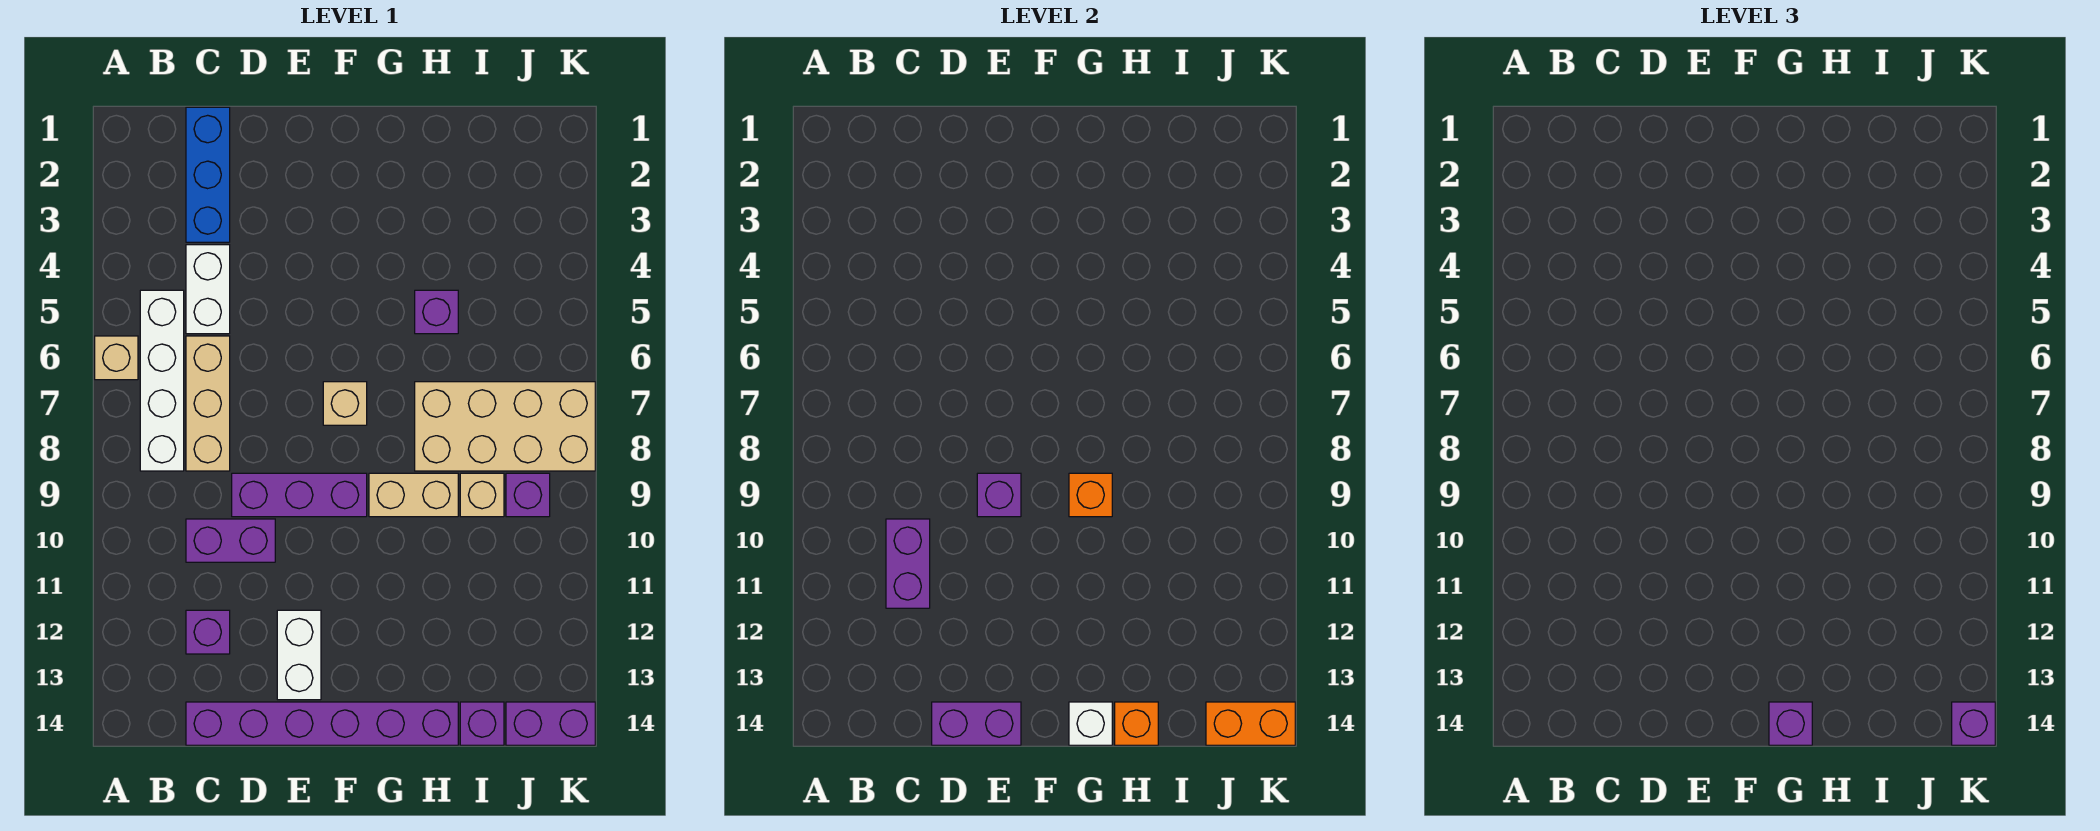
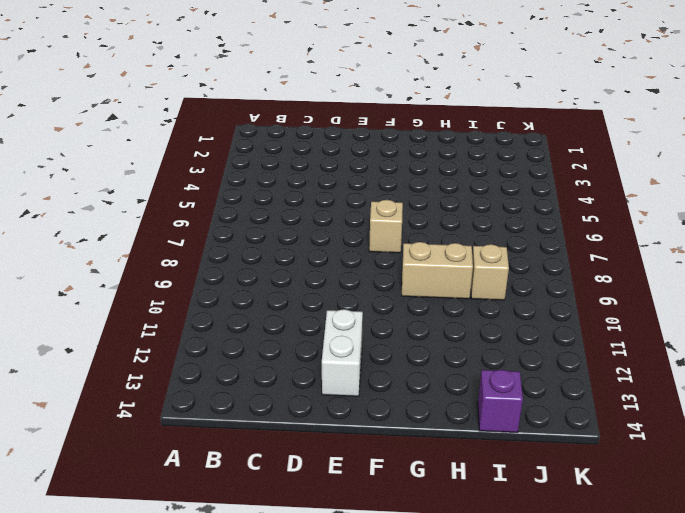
none -> tan brick A6 level 1
none -> white brick B5:B8 level 1
none -> blue brick C1:C3 level 1

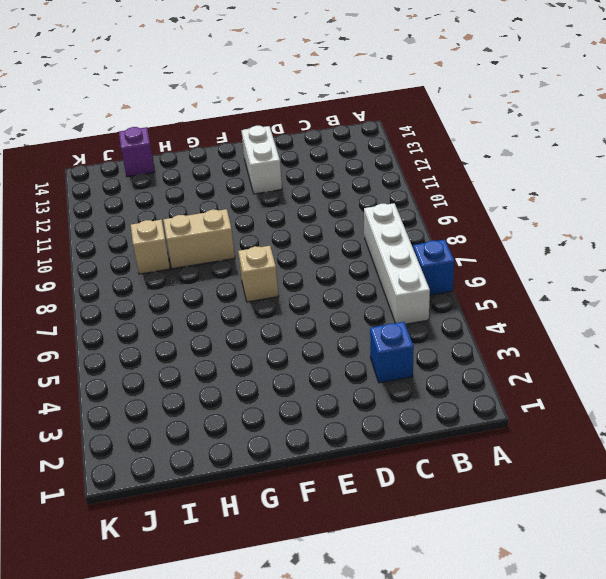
blue brick A6 level 1 -> tan brick A6 level 1
blue brick C3 level 1 -> blue brick C1:C3 level 1
none -> white brick C4:C5 level 1
none -> tan brick C6:C8 level 1
none -> purple brick C10:D10 level 1

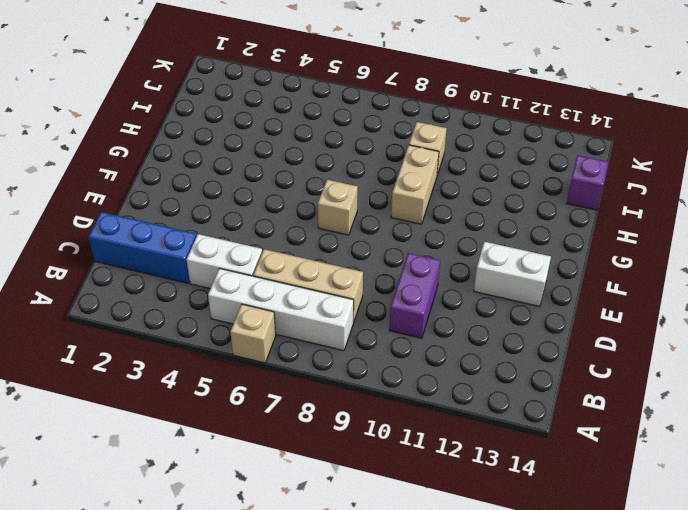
none -> purple brick C12 level 1
none -> purple brick C14:H14 level 1
none -> purple brick D9:F9 level 1

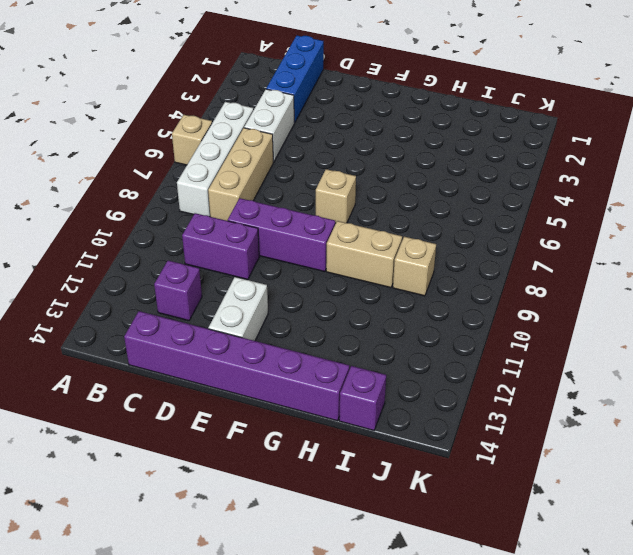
none -> purple brick H5 level 1
none -> tan brick H7:K8 level 1
none -> purple brick J9 level 1

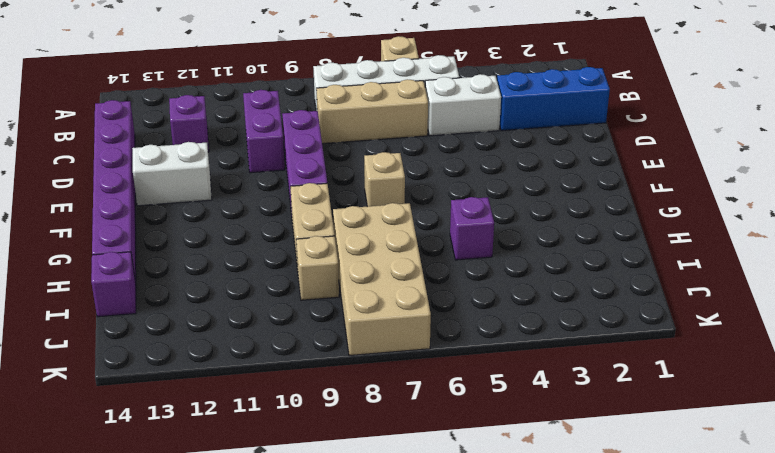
none -> purple brick J9 level 1
none -> purple brick J14:K14 level 1
none -> purple brick C10:C11 level 2

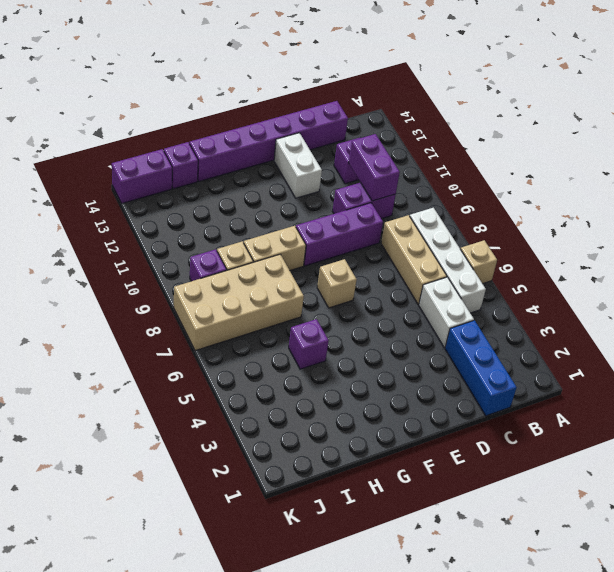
none -> purple brick D14:E14 level 2
none -> purple brick E9 level 2
none -> orange brick G9 level 2

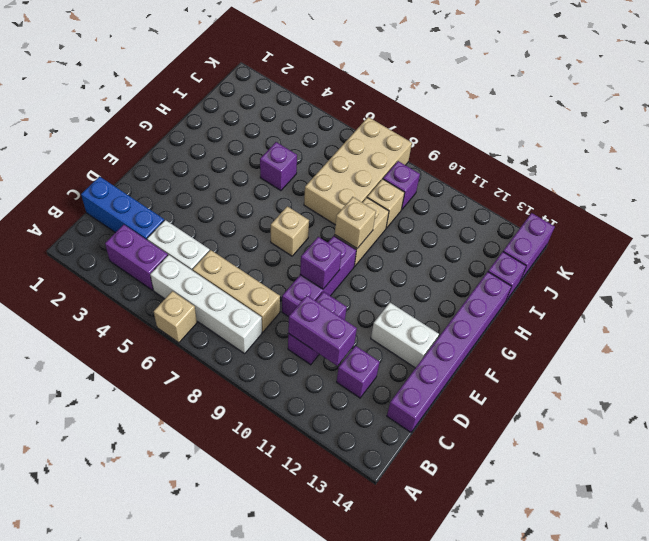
purple brick B3:B4 level 1 -> purple brick D14:E14 level 2
tan brick G9 level 2 -> orange brick G9 level 2
none -> white brick G14 level 2
none -> orange brick H14 level 2
none -> orange brick J14:K14 level 2

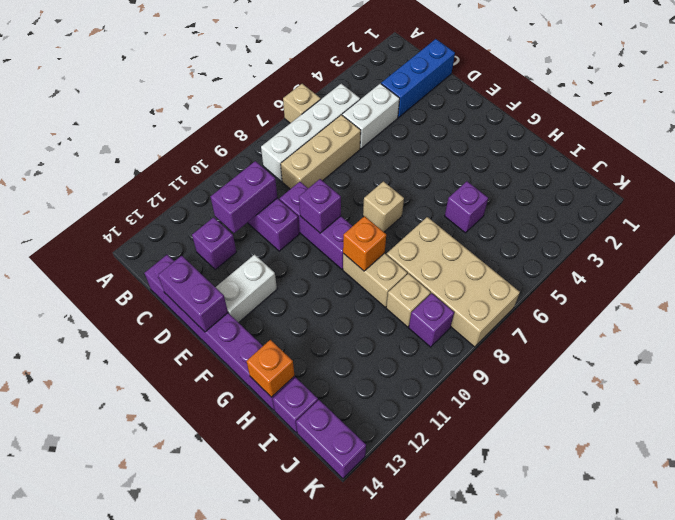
none -> white brick G14 level 2
none -> orange brick J14:K14 level 2
none -> purple brick G14 level 3

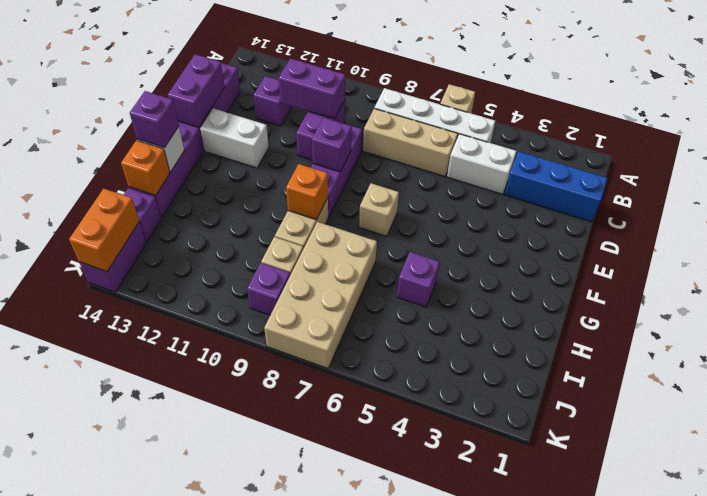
none -> purple brick K14 level 3

